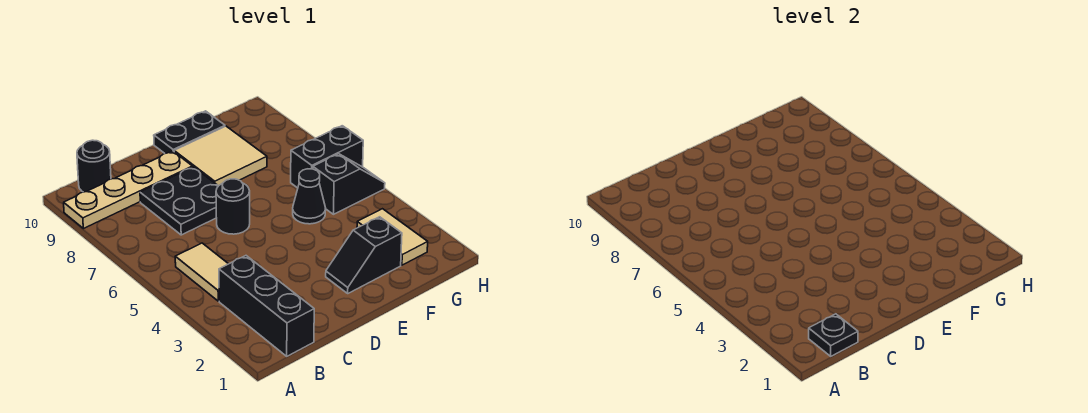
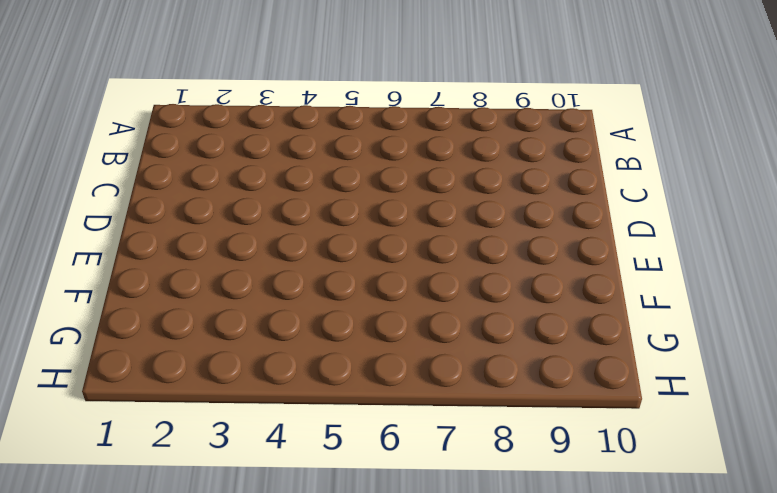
none -> tan plate A9:D9 level 1
none -> black brick B1:B3 level 1
none -> tan tile B4:B5 level 1

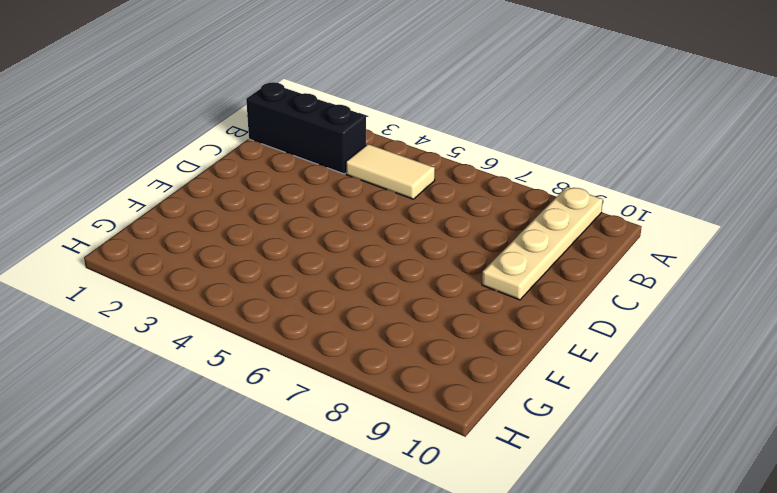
none -> black round brick B10 level 1
none -> black plate C7:D8 level 1
none -> black round brick D6 level 1

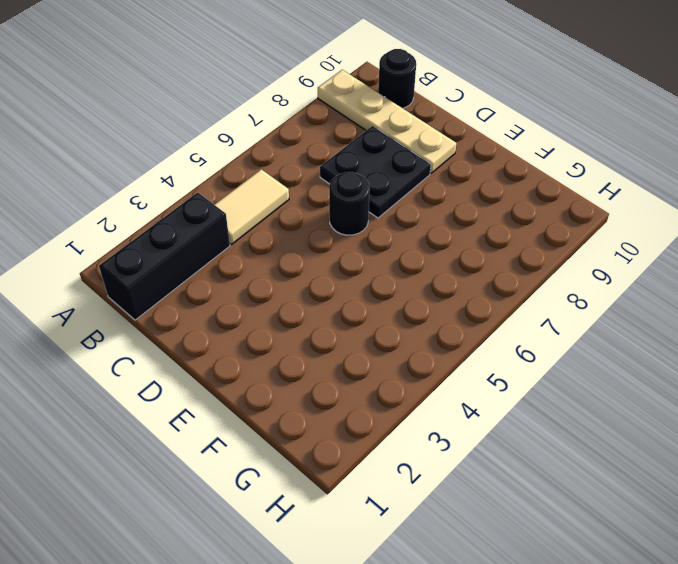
none -> black slope E2:F2 level 1 top F
none -> tan tile E8:F9 level 1
none -> black plate E10:F10 level 1

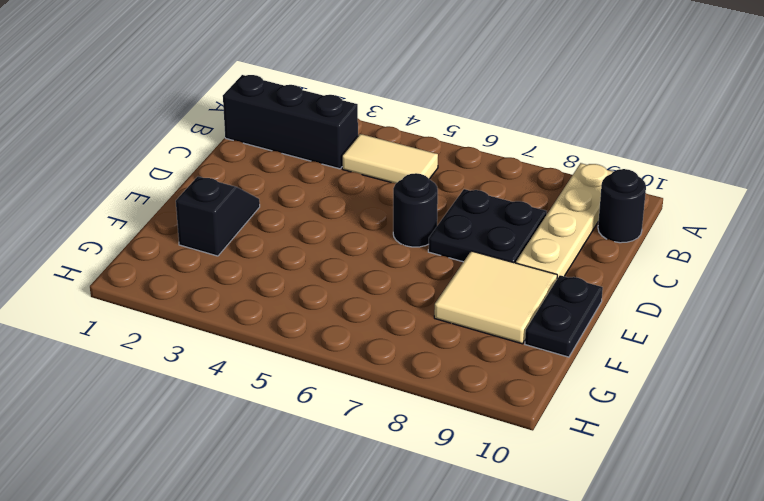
none -> black cone F5 level 1
none -> tan tile G2:G3 level 1
none -> black slope G5:H5 level 1 top G

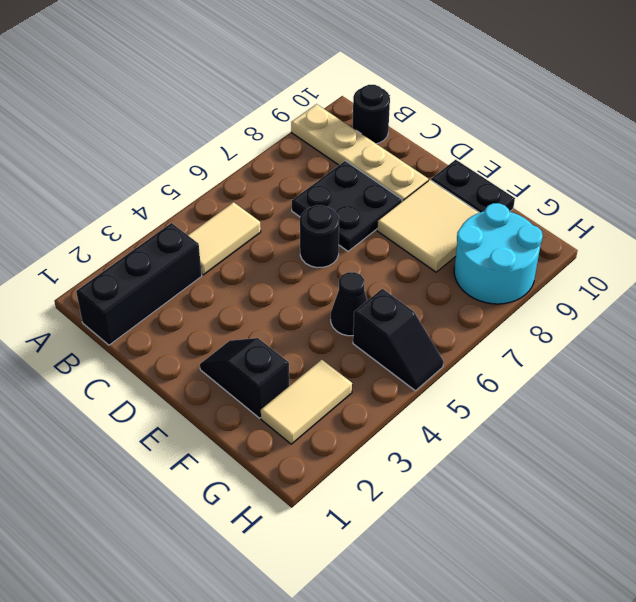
cyan round brick G8:H9 level 1 -> none
none -> black brick G6:H6 level 1
none -> black plate B1 level 2

